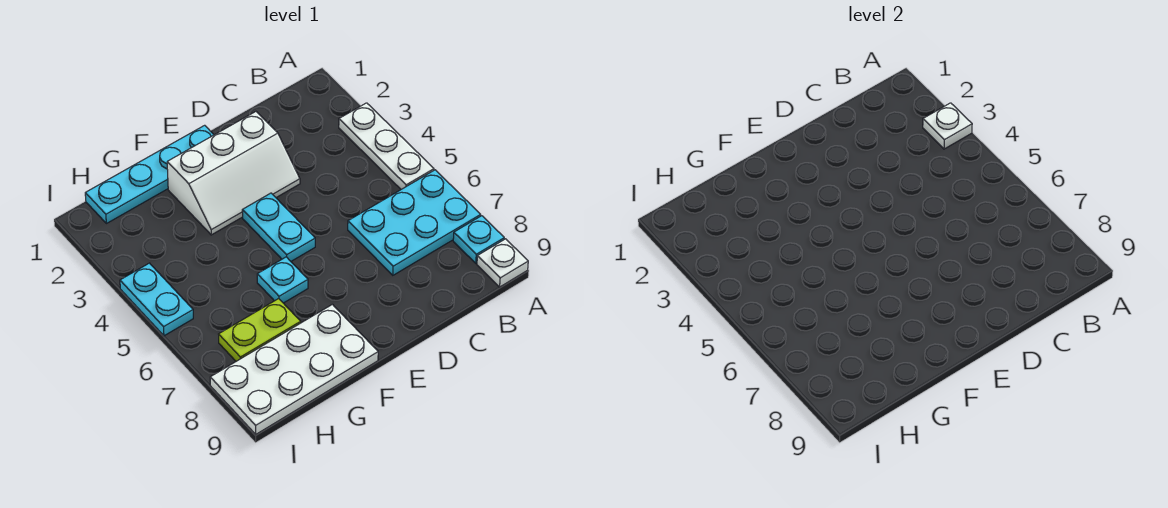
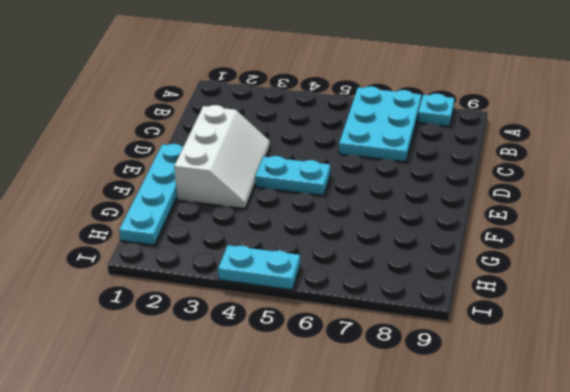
none -> white plate A3:A5 level 1
none -> white plate A9 level 1
none -> cyan plate F6 level 1

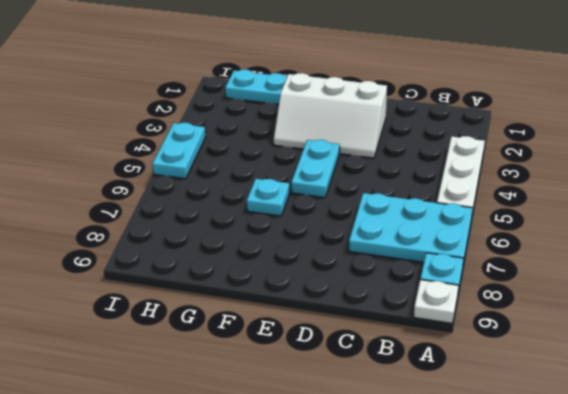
none -> white plate F8:I9 level 1
none -> lime plate G7:H7 level 1
none -> white plate A3 level 2

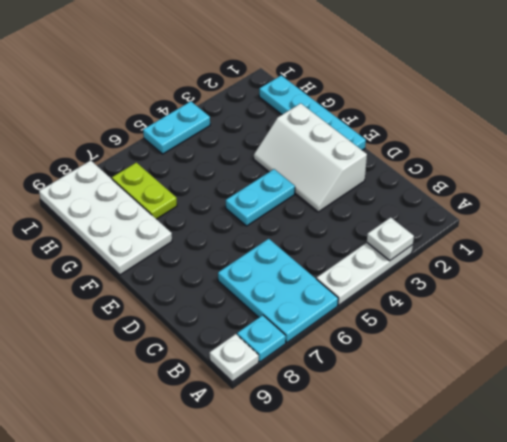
none -> cyan plate F6 level 1

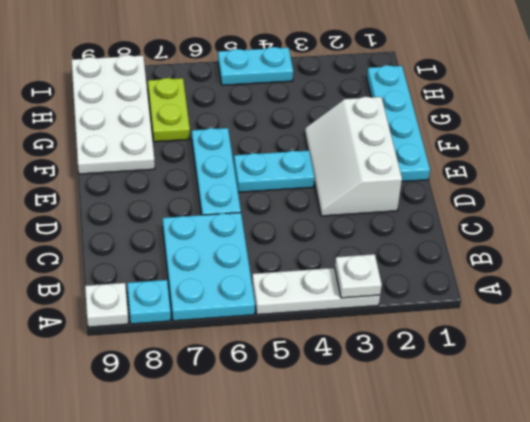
cyan plate D6:F6 level 1 -> cyan plate F6 level 1

